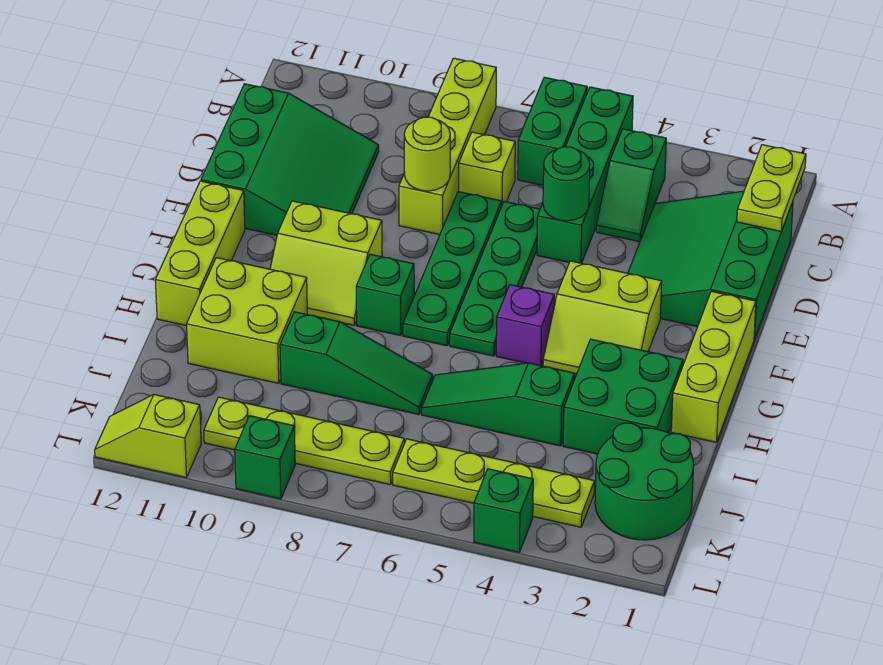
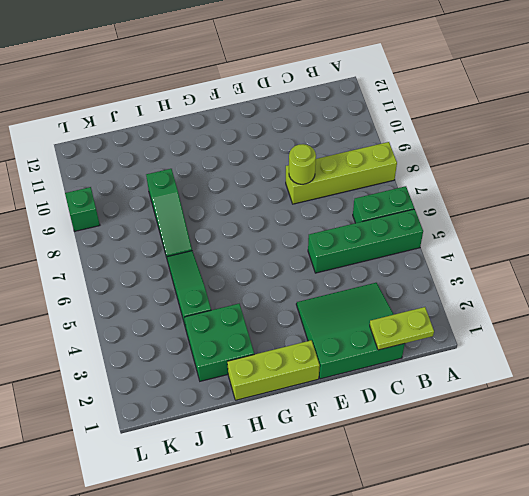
none -> green slope B4:C4 level 1 top B
none -> lime brick C7 level 1
none -> green slope C10:E12 level 1 top 12

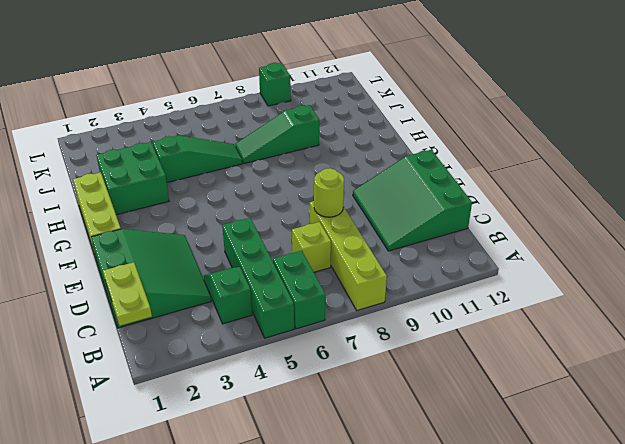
none -> green plate D6:G6 level 1
none -> green plate D7:G7 level 1
none -> lime slope F3:G4 level 1 top F

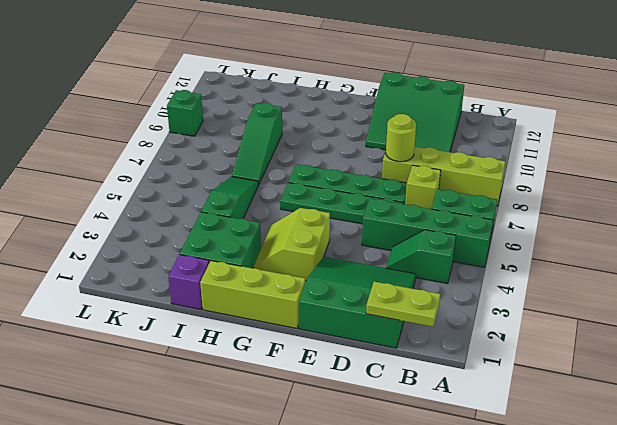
purple brick I1 level 1 -> purple brick G5 level 1
none -> lime slope F9:G10 level 1 top F
none -> lime brick F12:H12 level 1
none -> green brick G8 level 1

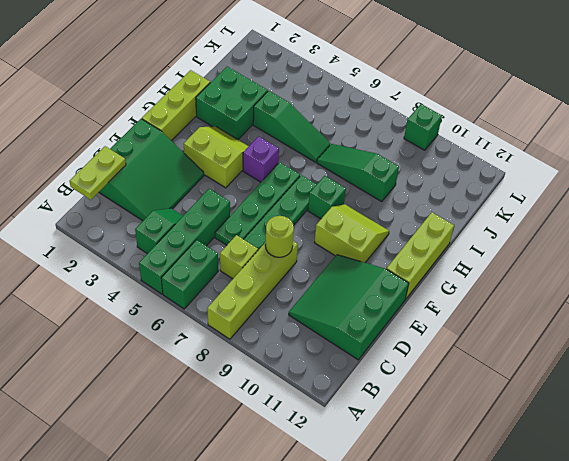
none -> lime brick H10:I11 level 1
none -> green round brick J1:K2 level 1
none -> lime plate K3:K6 level 1

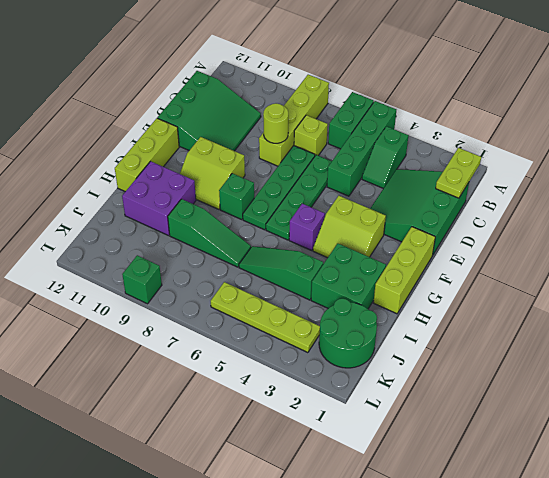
purple brick H10:I11 level 1 -> lime brick H10:I11 level 1
none -> lime plate K7:K10 level 1
none -> green brick L4 level 1
none -> lime slope L11:L12 level 1 top 11

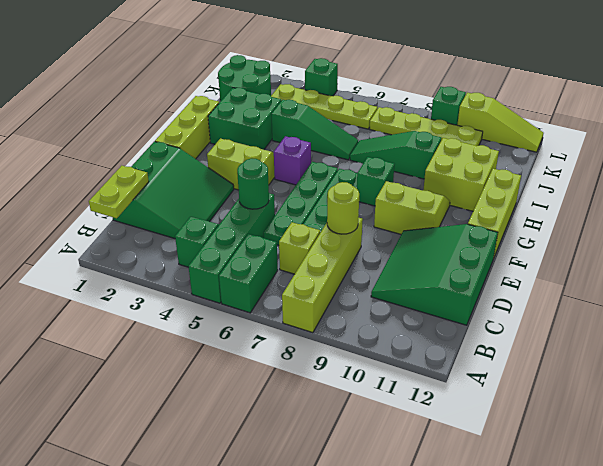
lime slope L10:L12 level 1 top 10 -> lime slope L11:L12 level 1 top 11

